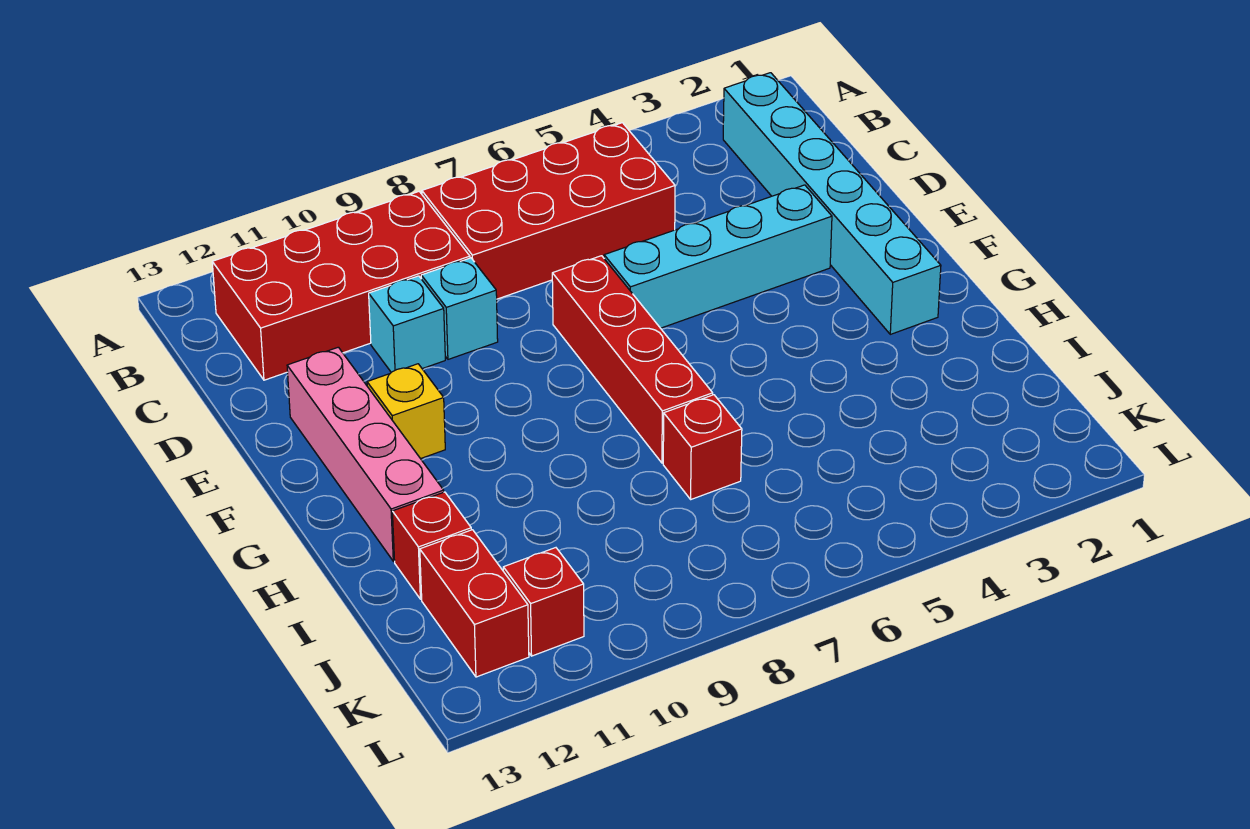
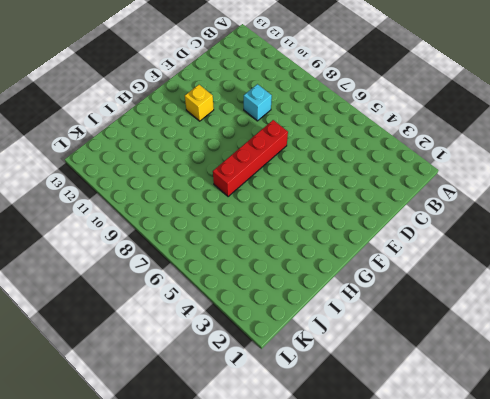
none -> cyan brick B2:G2 level 1
none -> red brick B5:C8 level 1
none -> red brick B9:C12 level 1

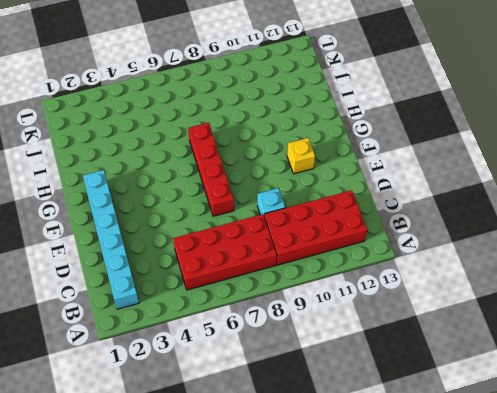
none -> cyan brick D10 level 1
none -> cyan brick E3:E6 level 1
none -> pink brick E12:H12 level 1

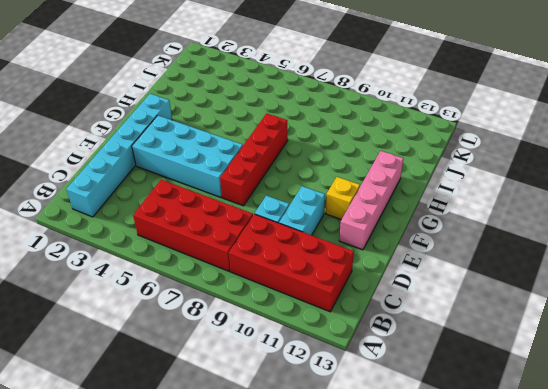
cyan brick D10:E10 level 1 -> cyan brick D10 level 1
cyan brick E3:F6 level 1 -> cyan brick E3:E6 level 1
none -> red brick I7 level 1
none -> red brick I12 level 1
none -> red brick J12:K12 level 1

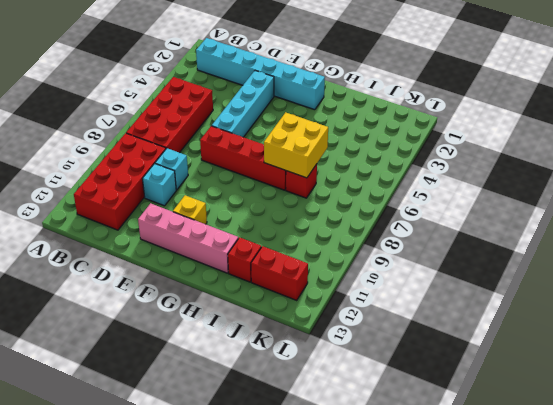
yellow brick H6:I7 level 2 -> none
none -> red brick K11 level 1

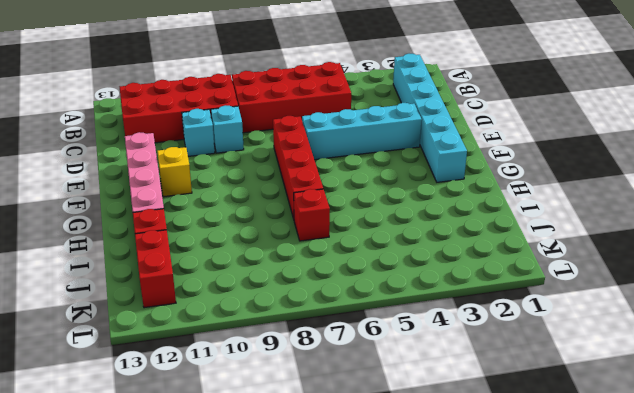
none -> red brick K11 level 1

